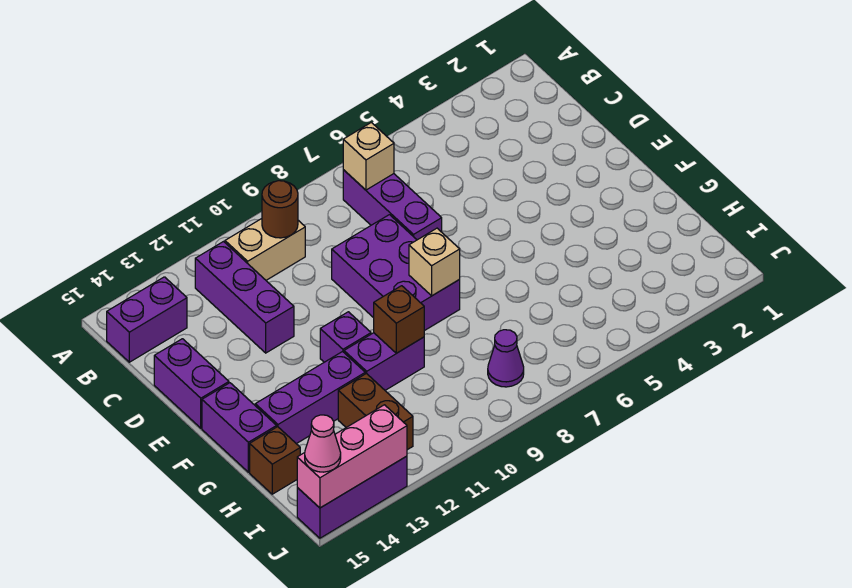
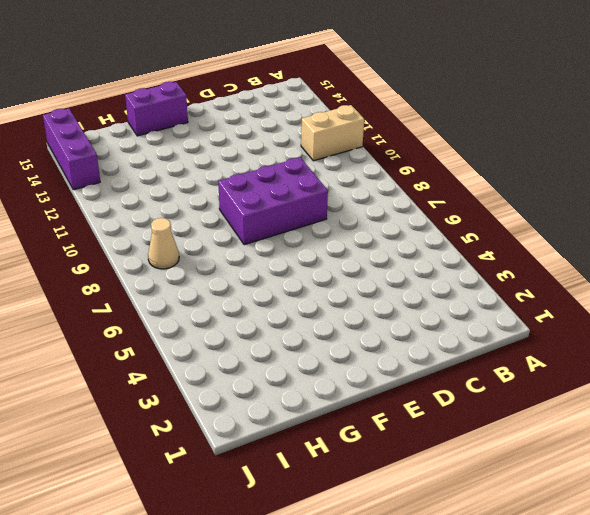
tan brick A11:B11 level 1 -> tan brick B10:B11 level 1
tan cone I8 level 1 -> purple cone I8 level 1
none -> purple brick B7:D7 level 1
none -> purple brick B12:D12 level 1
none -> purple brick B14:B15 level 1

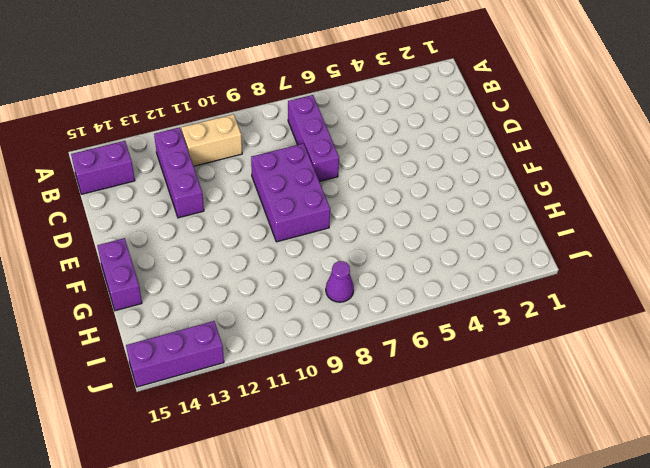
none -> purple brick D15:E15 level 1
none -> purple brick F11 level 1
none -> purple brick G10:G11 level 1

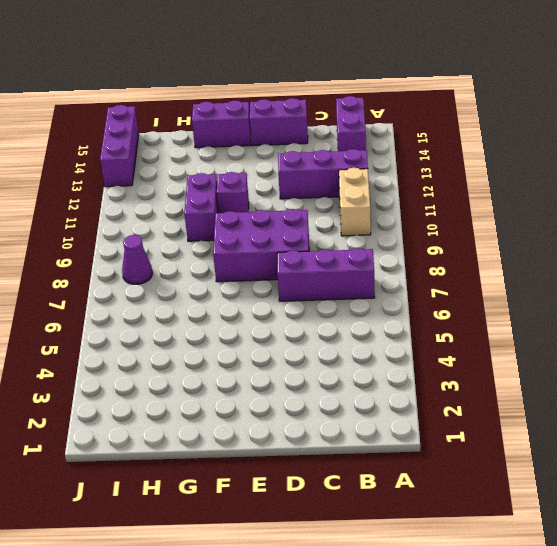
none -> purple brick G12:G14 level 1
none -> brown brick H12:I12 level 1
none -> brown brick H15 level 1

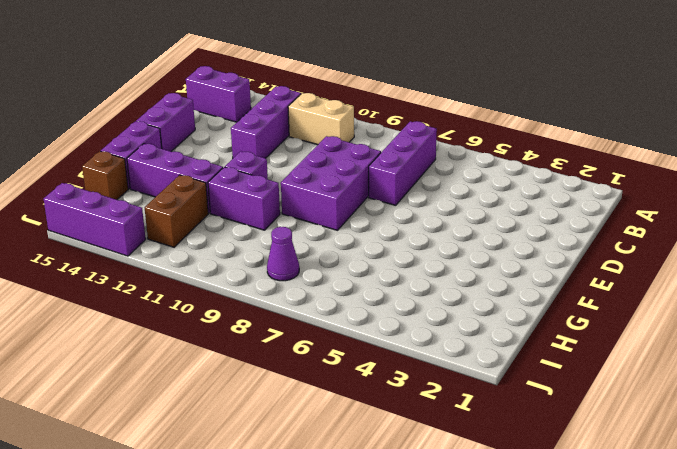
none -> tan brick B7 level 2
none -> brown round brick B10 level 2
none -> tan brick F8 level 2

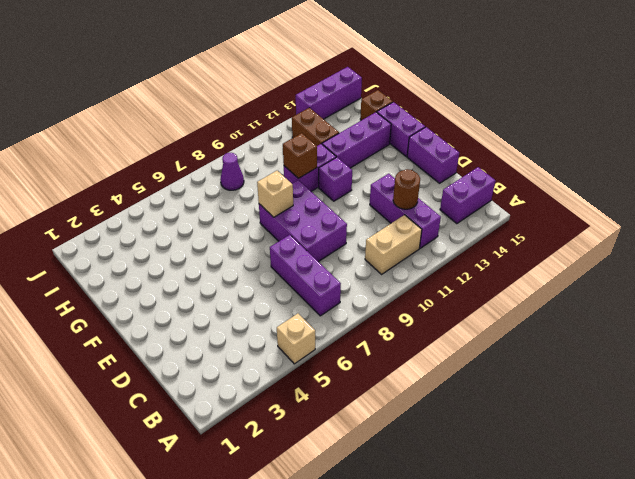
tan brick A5 level 1 -> tan brick B7 level 2
brown round brick C12 level 2 -> brown round brick B10 level 2
none -> pink brick J13:J15 level 2
none -> pink cone J15 level 3

